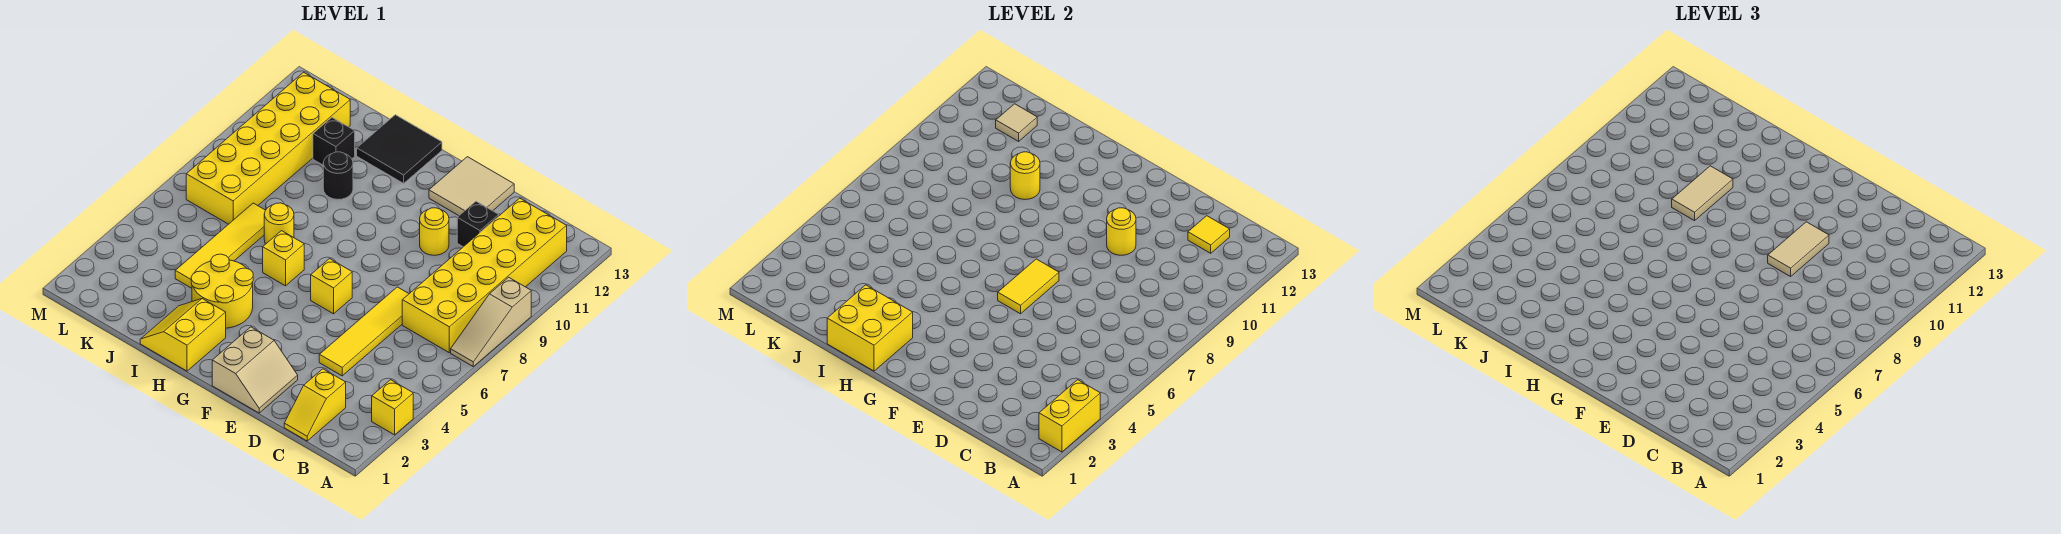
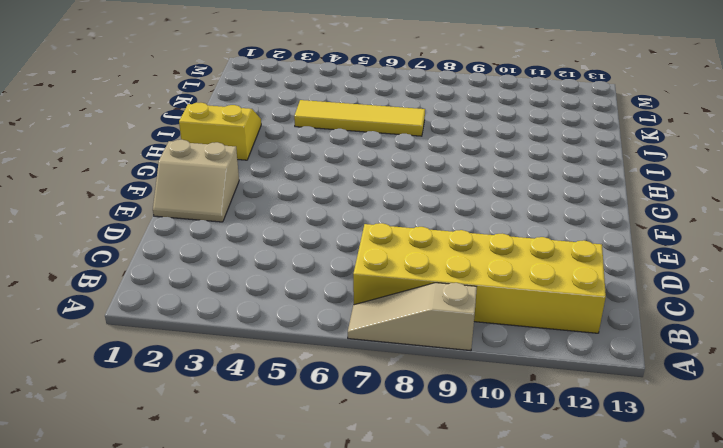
none -> yellow brick A3 level 1
none -> yellow slope C1:C2 level 1 top 2
none -> yellow tile D4:D7 level 1

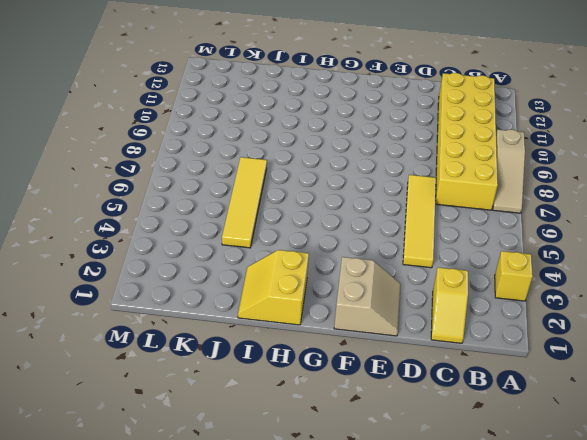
none -> black brick D11 level 1
none -> yellow round brick E10 level 1
none -> tan tile E12:F13 level 1

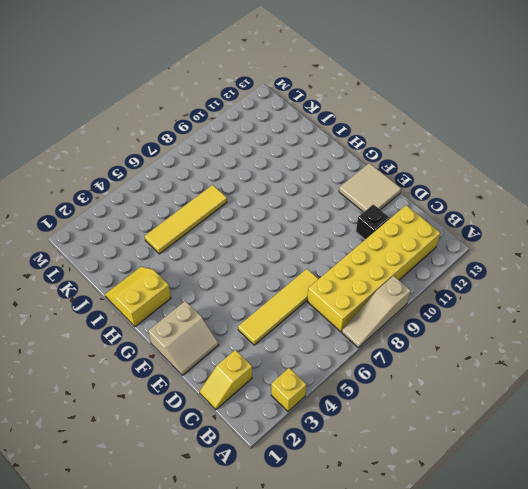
none -> yellow round brick E10 level 1
none -> yellow brick F6 level 1
none -> yellow round brick H3:I4 level 1

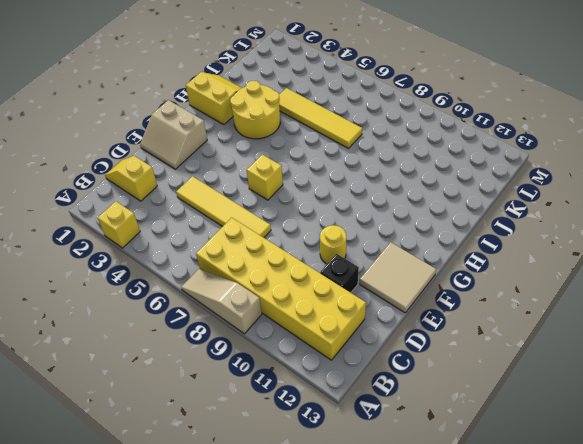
none -> yellow brick H6 level 1
none -> black tile H12:I13 level 1
none -> yellow round brick I7 level 1

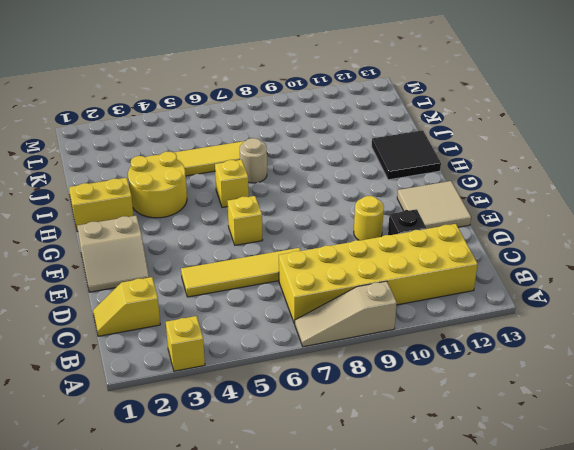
tan round brick I7 level 1 -> yellow round brick I7 level 1
none -> black round brick I10 level 1
none -> black brick J11 level 1
none -> yellow brick K7:L12 level 1

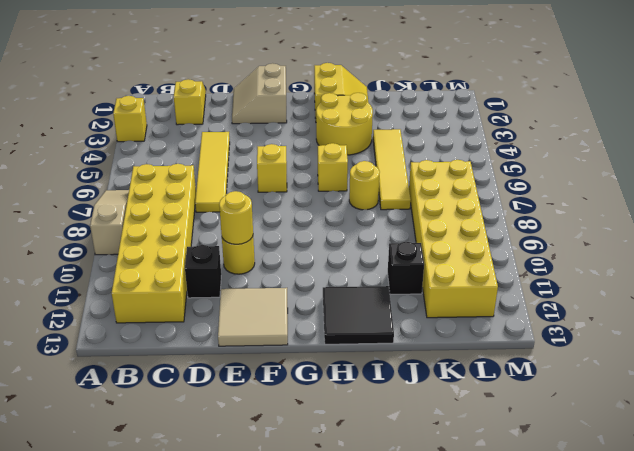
none -> black round brick I10 level 1
none -> yellow brick A2:A3 level 2
none -> yellow tile C12 level 2

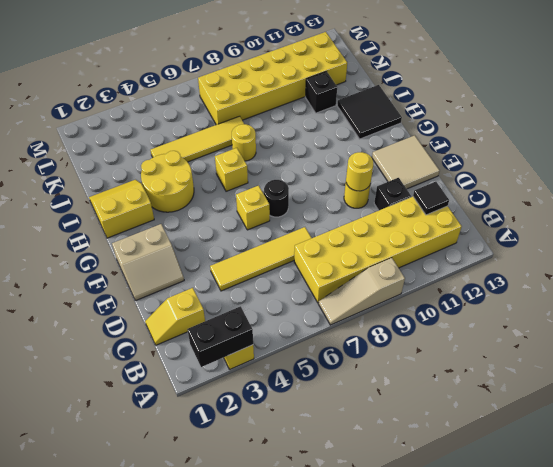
black brick A2:A3 level 2 -> yellow brick A2:A3 level 2
black tile C12 level 2 -> yellow tile C12 level 2
black round brick F7 level 1 -> black round brick I10 level 1
none -> yellow tile F6:F7 level 2
none -> yellow brick H1:I2 level 2
none -> yellow round brick I10 level 2

